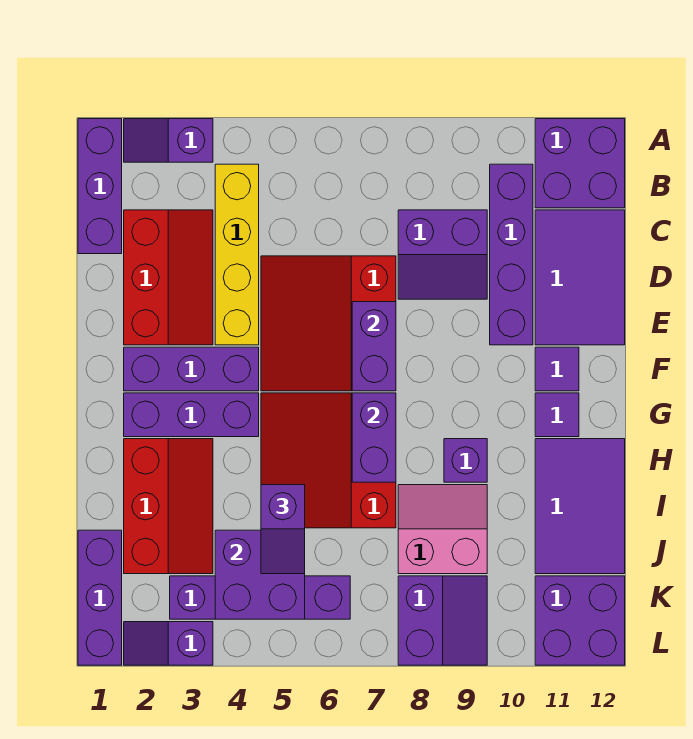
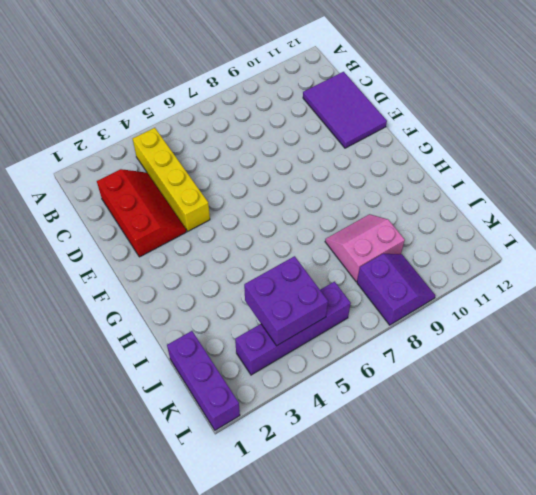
none -> purple brick A1:C1 level 1
none -> purple slope A2:A3 level 1 top 3
none -> purple brick A11:B12 level 1

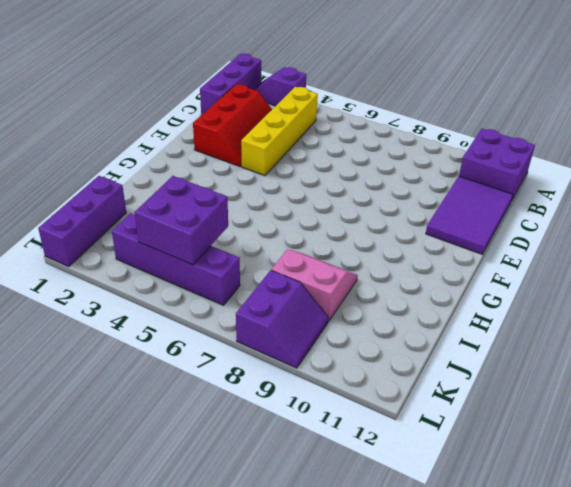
none -> purple brick B10:E10 level 1
none -> purple slope C8:D9 level 1 top C
none -> red slope D5:F7 level 1 top 7

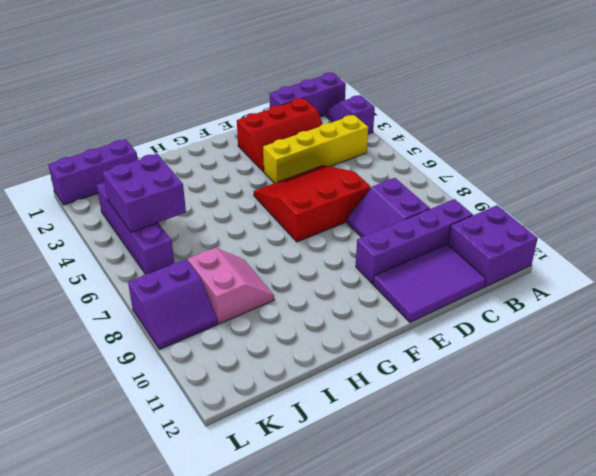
none -> purple brick F2:F4 level 1
none -> purple tile F11 level 1
none -> purple brick G2:G4 level 1

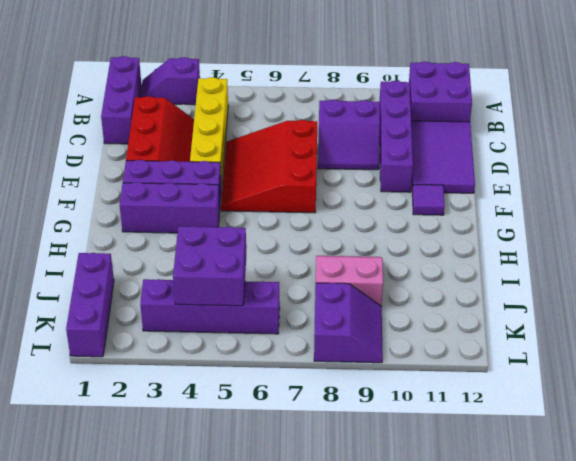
none -> red slope G5:I7 level 1 top 7
none -> purple tile G11 level 1
none -> red slope H2:J3 level 1 top 2

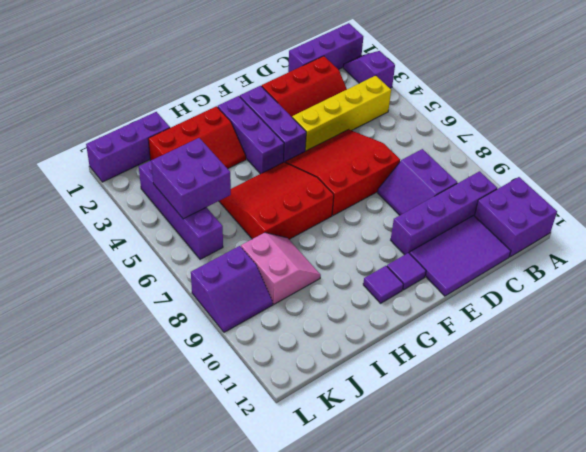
none -> purple brick H9 level 1
none -> purple tile H11:J12 level 1
none -> purple brick K11:L12 level 1

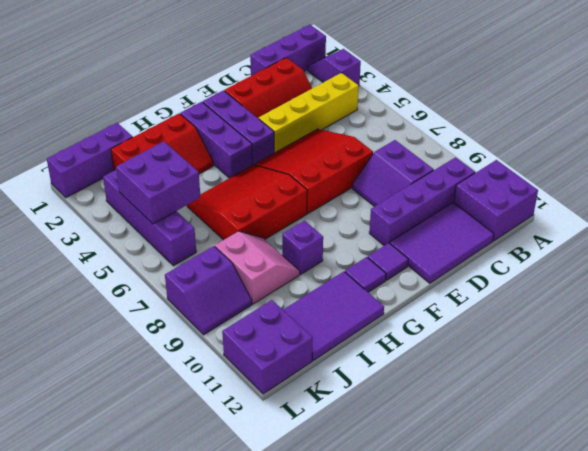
none -> purple slope L2:L3 level 1 top 3
none -> purple brick E7:F7 level 2
none -> purple brick G7:H7 level 2

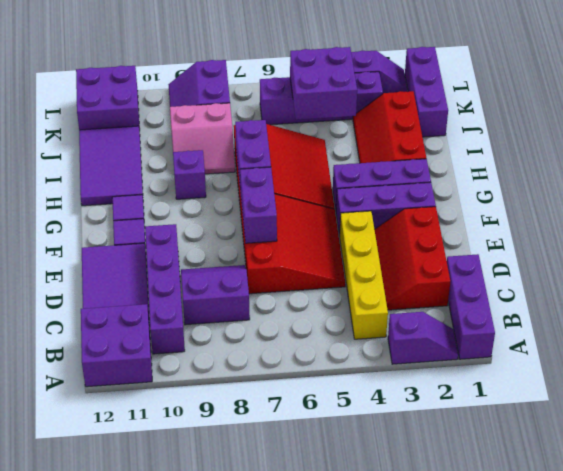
none -> purple slope I5:J5 level 3 top I

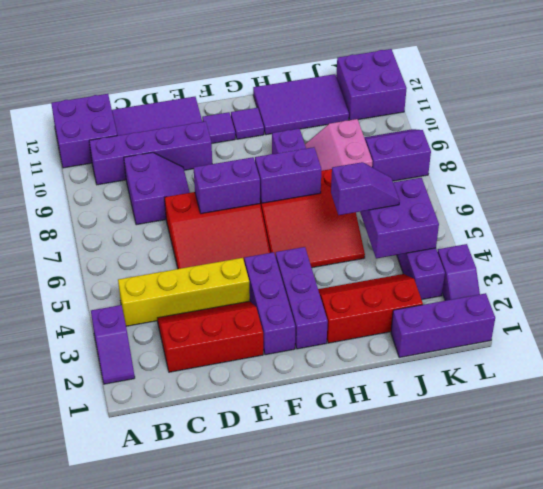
none -> purple brick A1:C1 level 1

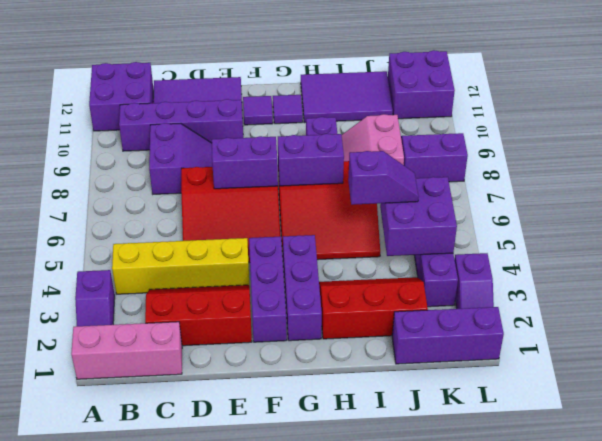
pink brick A1:C1 level 1 -> purple brick A1:C1 level 1

